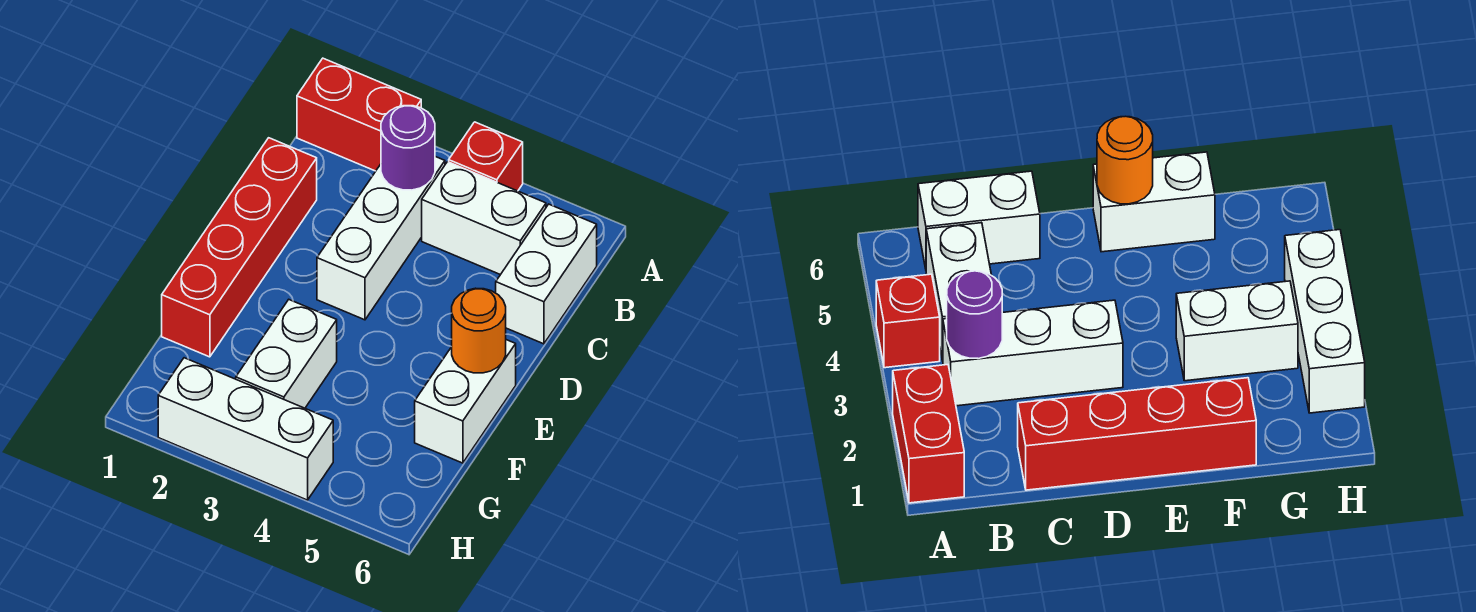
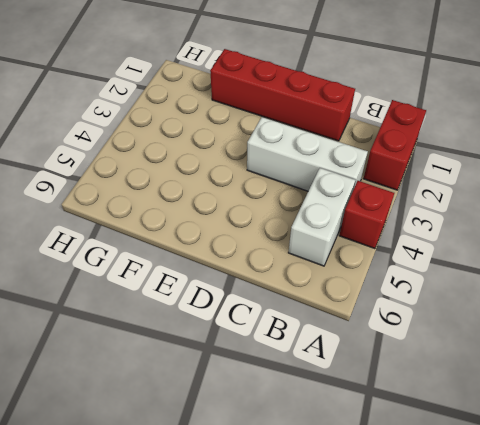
none -> white brick B6:C6 level 1
none -> white brick E6:F6 level 1

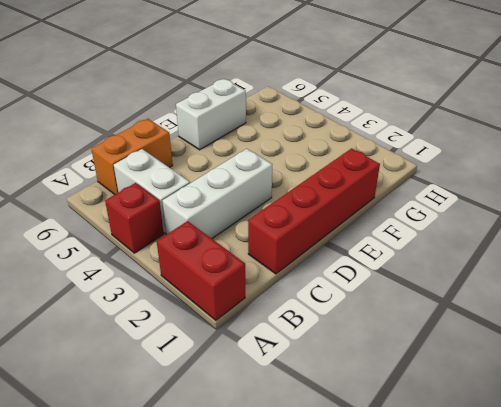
orange brick B6:C6 level 1 -> white brick B6:C6 level 1
none -> white brick F3:G3 level 1
none -> white brick H2:H4 level 1

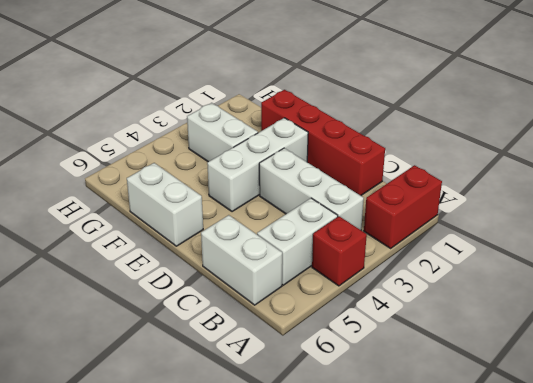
white brick E2:E4 level 1 -> white brick H2:H4 level 1
none -> purple round brick B3 level 2
none -> orange round brick E6 level 2

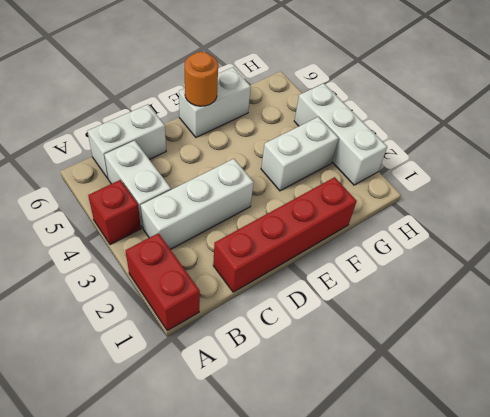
none -> purple round brick B3 level 2

